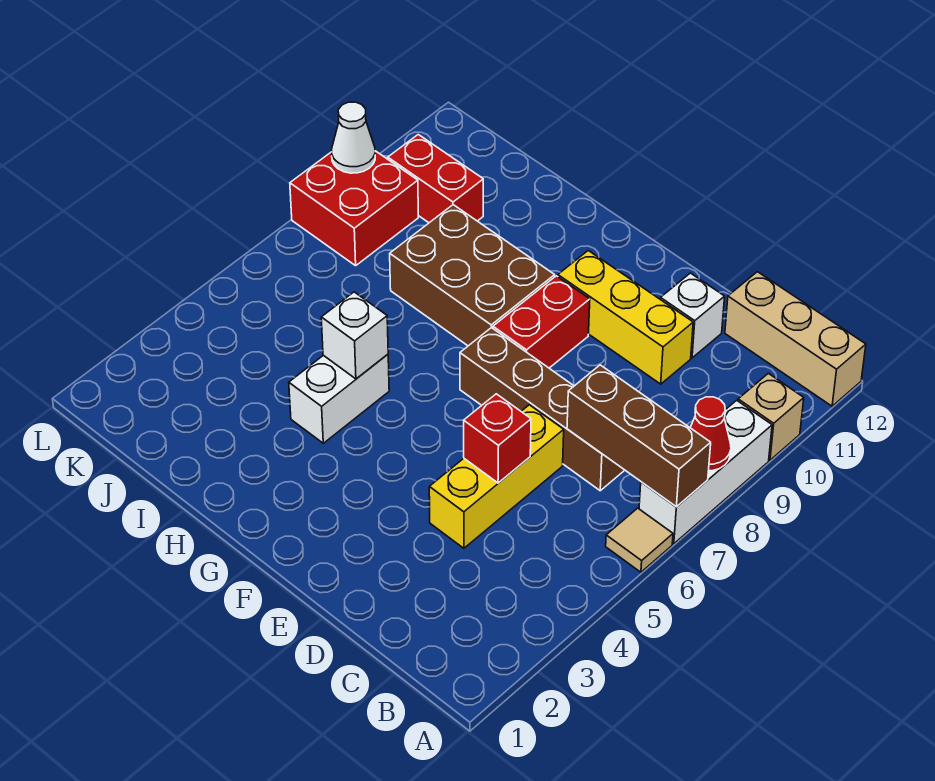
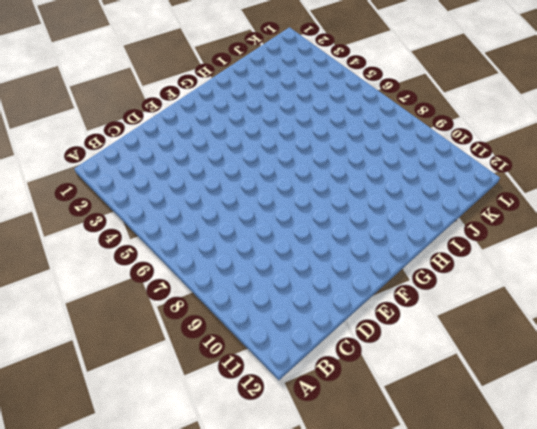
none -> tan tile A6 level 1
none -> white brick A7:A9 level 1
none -> tan brick A10 level 1

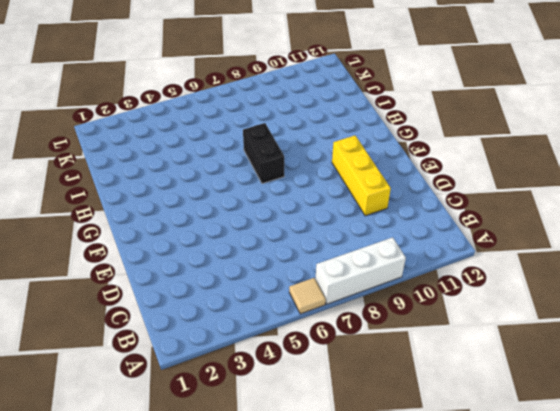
black brick G7:H7 level 1 -> none
none -> tan brick A10 level 1
none -> tan brick A12:C12 level 1
none -> brown brick C7:F7 level 1

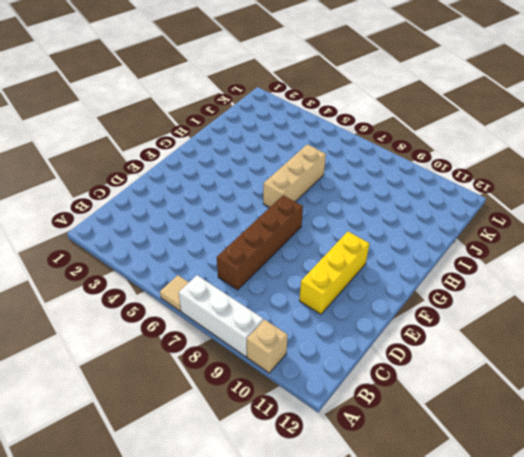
tan brick G6:I6 level 1 -> tan brick A12:C12 level 1
none -> yellow brick D4:D6 level 1
none -> white brick D11 level 1
none -> red brick F8:F9 level 1

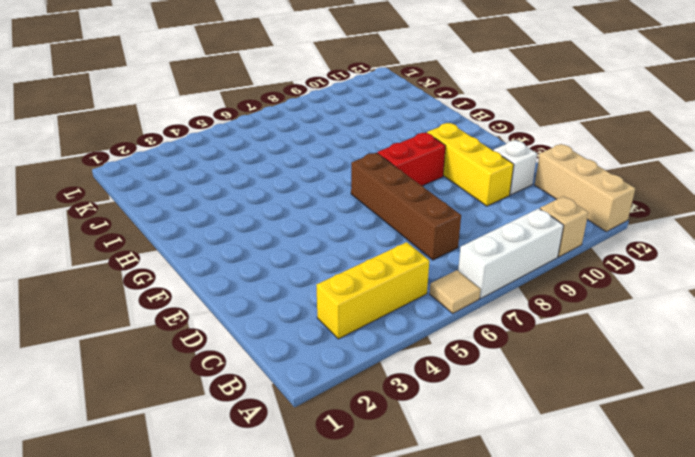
yellow brick B3:B5 level 1 -> yellow brick D4:D6 level 1
none -> brown brick G8:I9 level 1
none -> white brick H4:H5 level 1
none -> red brick J10:K10 level 1

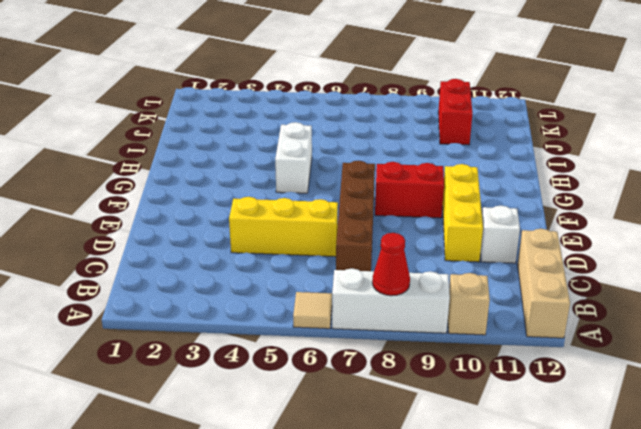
white brick G5:H5 level 1 -> white brick H4:H5 level 1
none -> brown brick G8:I9 level 1
none -> red brick K8:L9 level 1
none -> brown brick A7:C7 level 2

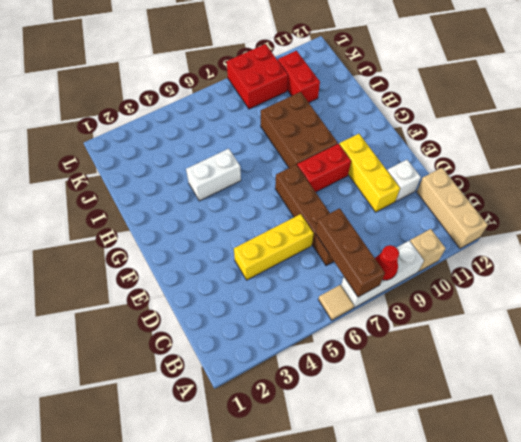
none -> red brick D5 level 2
none -> white brick H5 level 2
none -> white cone L9 level 2

